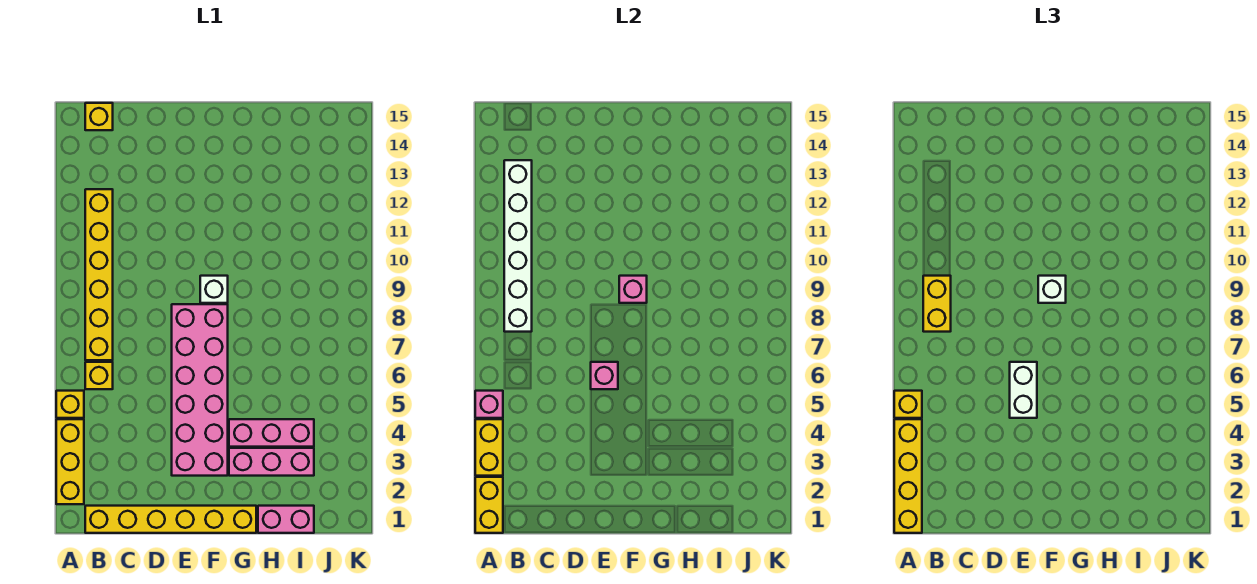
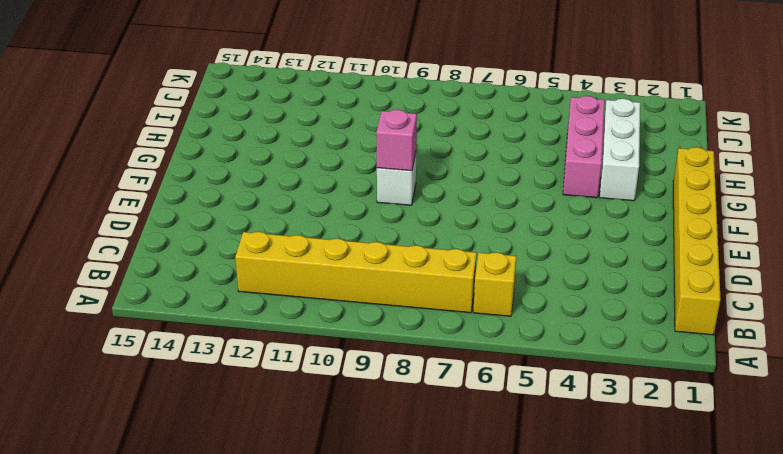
white brick G3:I3 level 1 -> pink brick G3:I3 level 1
none -> yellow brick A2:A4 level 1
none -> yellow brick A5 level 1
none -> yellow brick B15 level 1

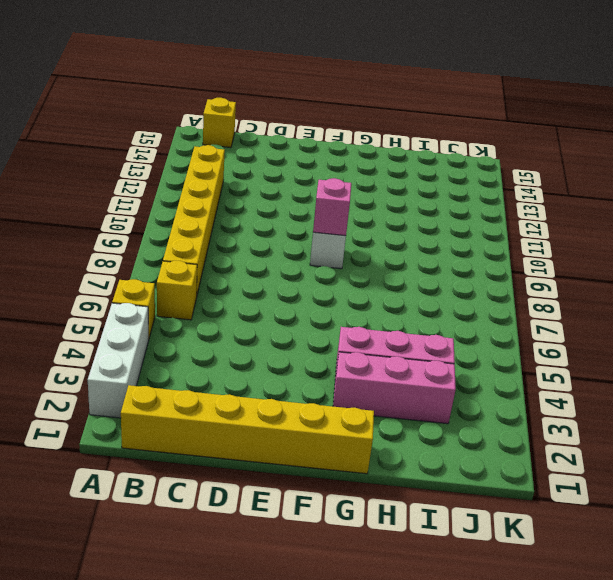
white brick A2:A4 level 1 -> yellow brick A2:A4 level 1
none -> pink brick E3:F8 level 1
none -> pink brick H1:I1 level 1
none -> yellow brick A1:A2 level 2

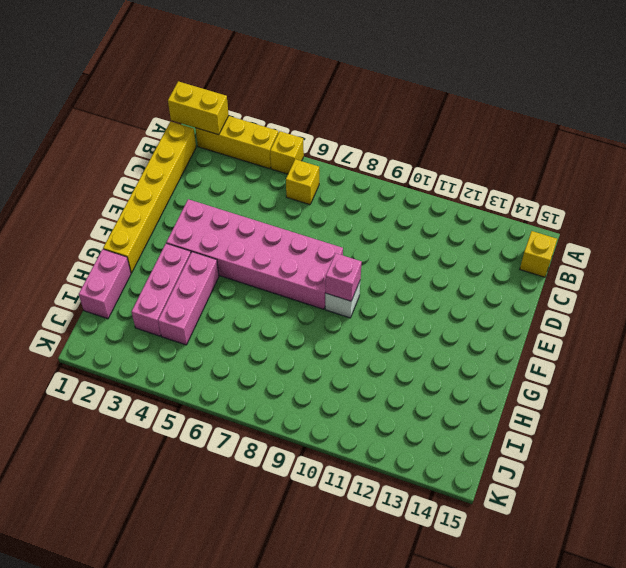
none -> yellow brick B7:B12 level 1
none -> yellow brick A3:A4 level 2
none -> pink brick A5 level 2

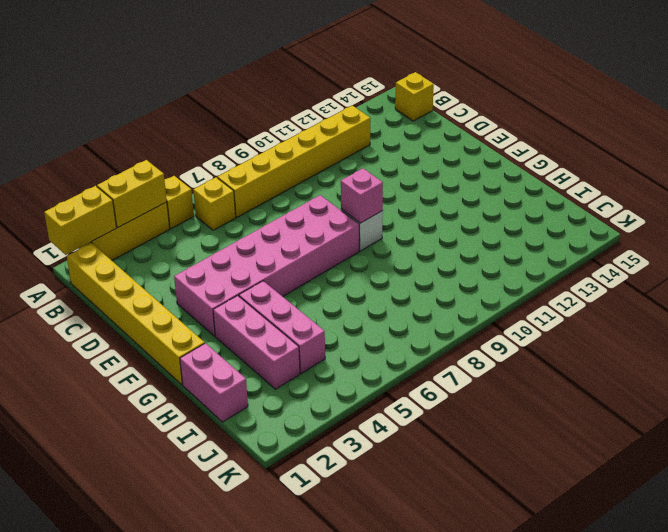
none -> pink brick A5 level 2
none -> white brick B8:B13 level 2
none -> pink brick E6 level 2

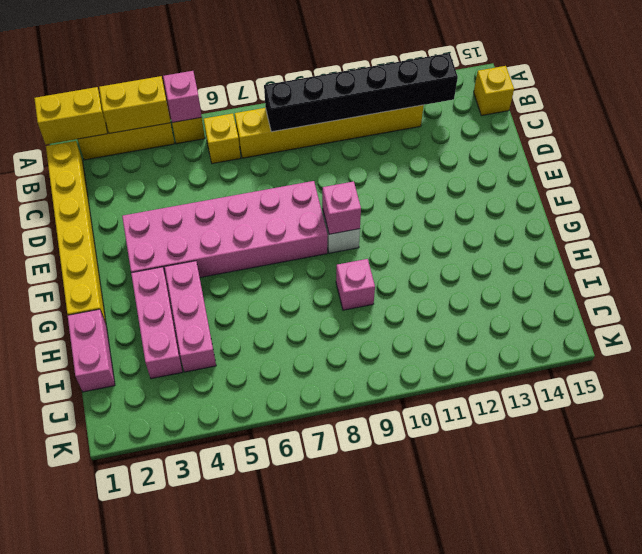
black brick B8:B13 level 2 -> white brick B8:B13 level 2
pink brick H9 level 1 -> pink brick E6 level 2
none -> yellow brick A1:A4 level 3
none -> yellow brick A5 level 3
none -> yellow brick B8:B9 level 3

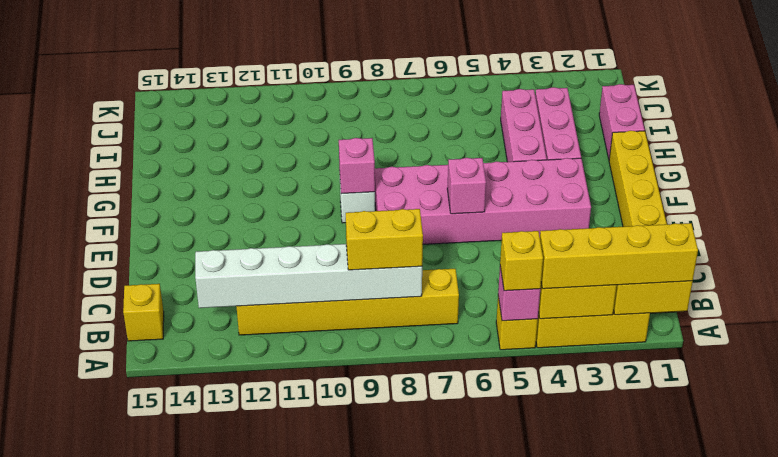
none -> yellow brick B6 level 1
none -> white brick E5:E6 level 3
none -> white brick F9 level 3

